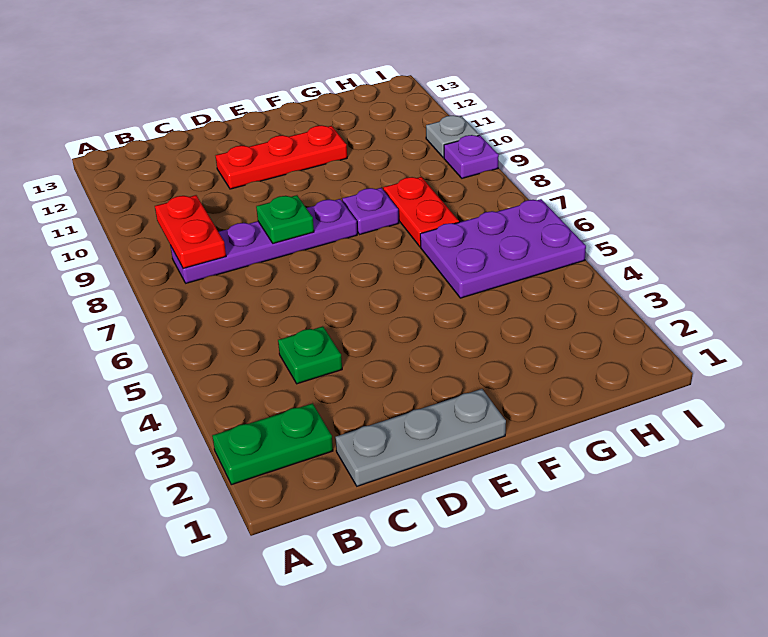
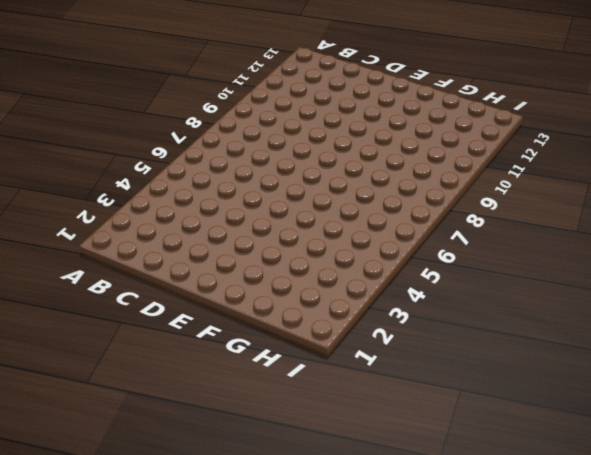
none -> green plate A2:B2 level 1
none -> purple plate B8:E8 level 1
none -> grey plate C1:E1 level 1

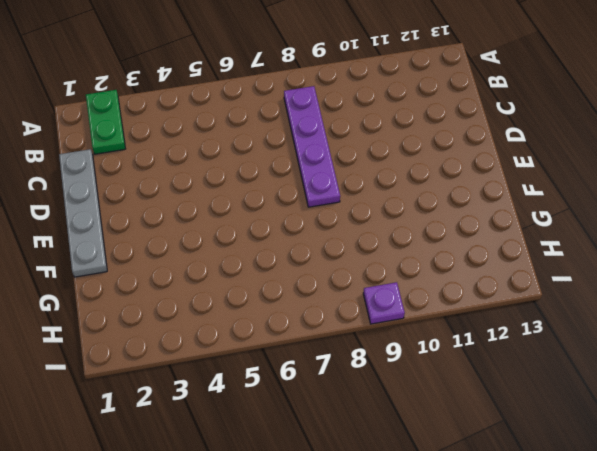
grey plate C1:F1 level 1 -> grey plate C1:E1 level 1
none -> green plate C4 level 1
none -> red plate D11:F11 level 1
none -> purple plate F8 level 1

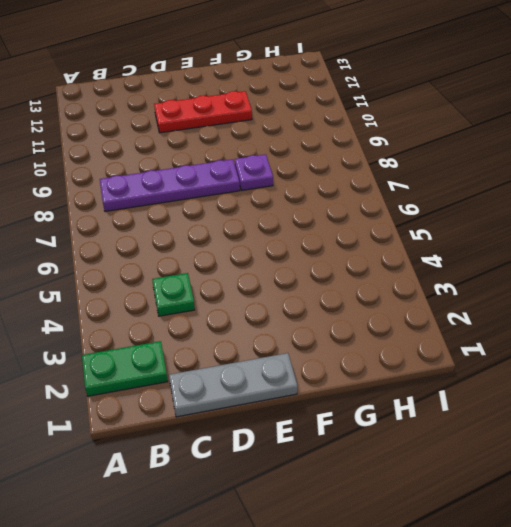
none -> purple plate G5:I6 level 1
none -> red plate G7:G8 level 1
none -> purple plate I9 level 1

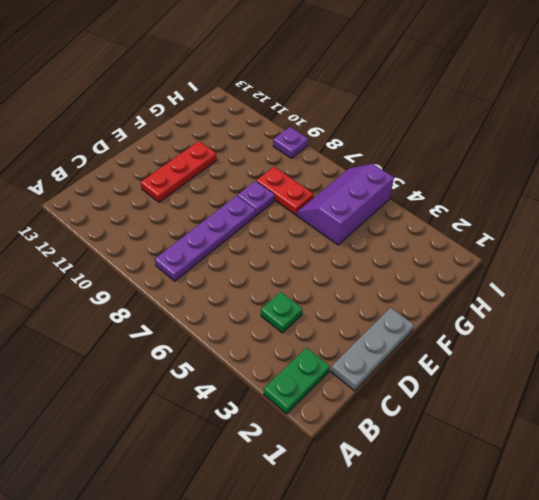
purple slope G5:I6 level 1 top 5 -> purple plate G5:I6 level 1
none -> grey plate I10 level 1
none -> red plate B8:B9 level 2
none -> green plate D8 level 2

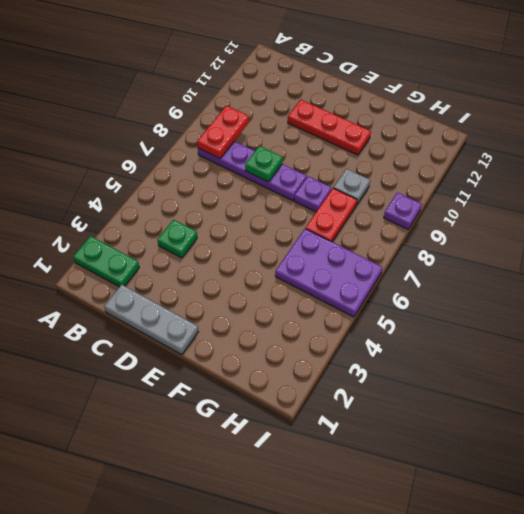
grey plate G9 level 1 -> grey plate I10 level 1

